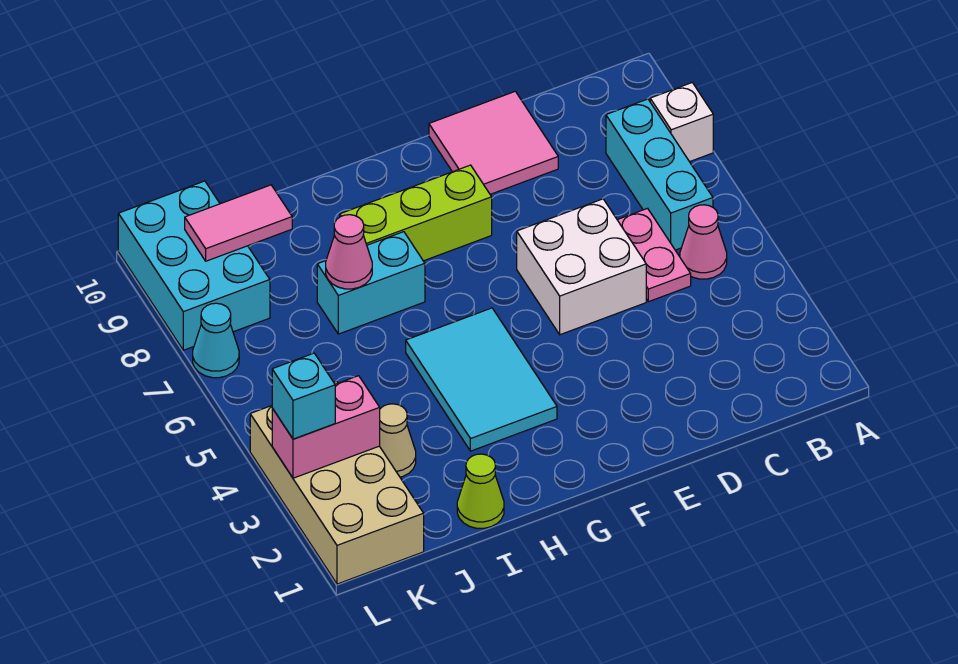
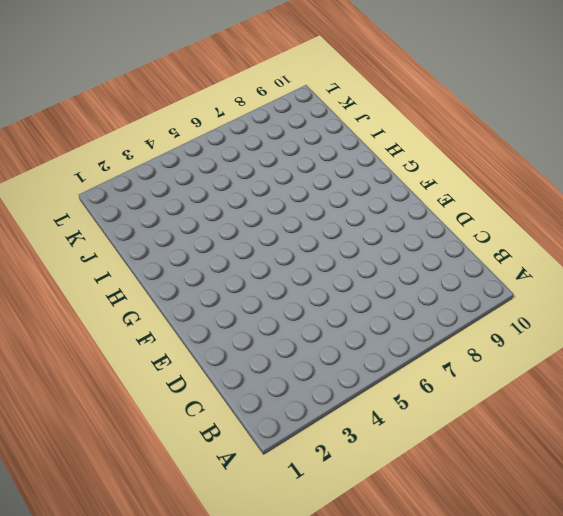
none -> white brick A8 level 1
none -> pink cone B5 level 1
none -> cyan brick B6:B8 level 1

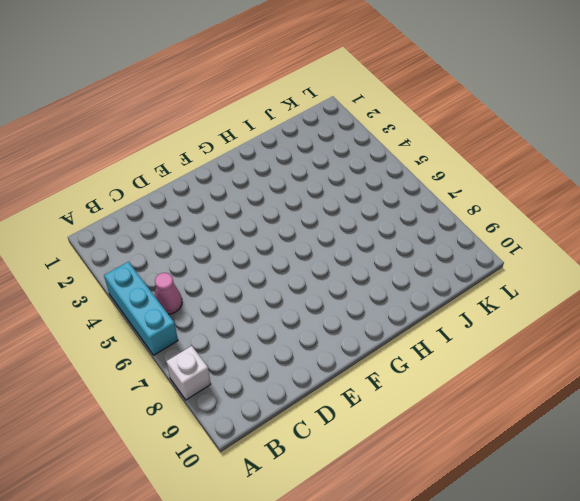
cyan brick A4:A6 level 1 -> cyan brick B6:B8 level 1
none -> pink plate C5:C6 level 1
none -> white brick D5:E6 level 1
none -> pink tile D9:E10 level 1

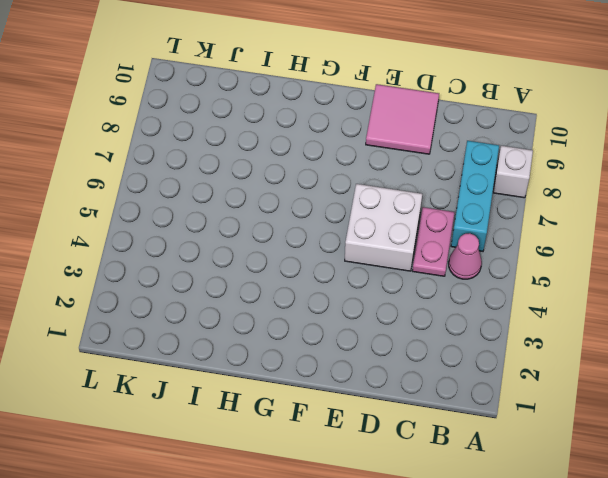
none -> lime brick F8:H8 level 1
none -> cyan tile G3:H5 level 1
none -> cyan brick H7:I7 level 1

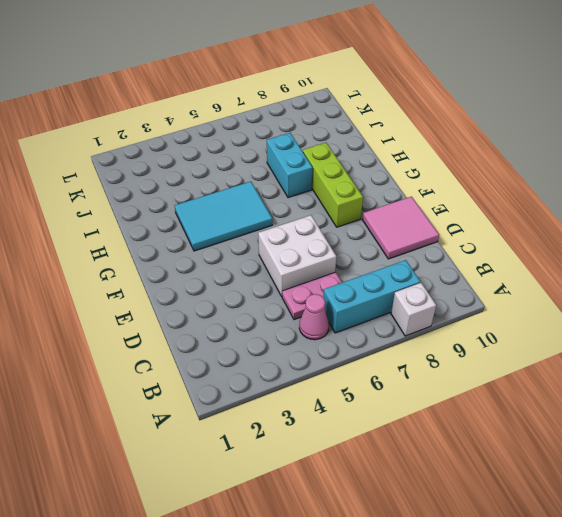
none -> lime cone I1 level 1
none -> tan cone J3 level 1
none -> tan brick K1:L4 level 1

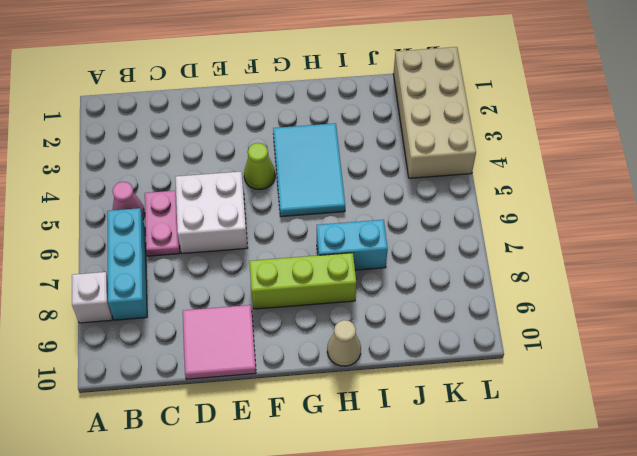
lime cone F4 level 1 -> lime cone I1 level 1
tan cone H10 level 1 -> tan cone J3 level 1
none -> cyan brick K8:L10 level 1
none -> cyan cone L7 level 1
none -> pink cone I7 level 2

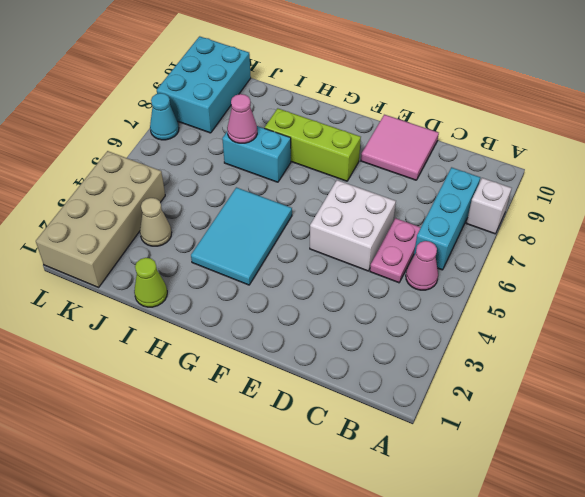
none -> pink tile J9:K9 level 2
none -> pink brick K3:L3 level 2
none -> cyan brick L3 level 3

